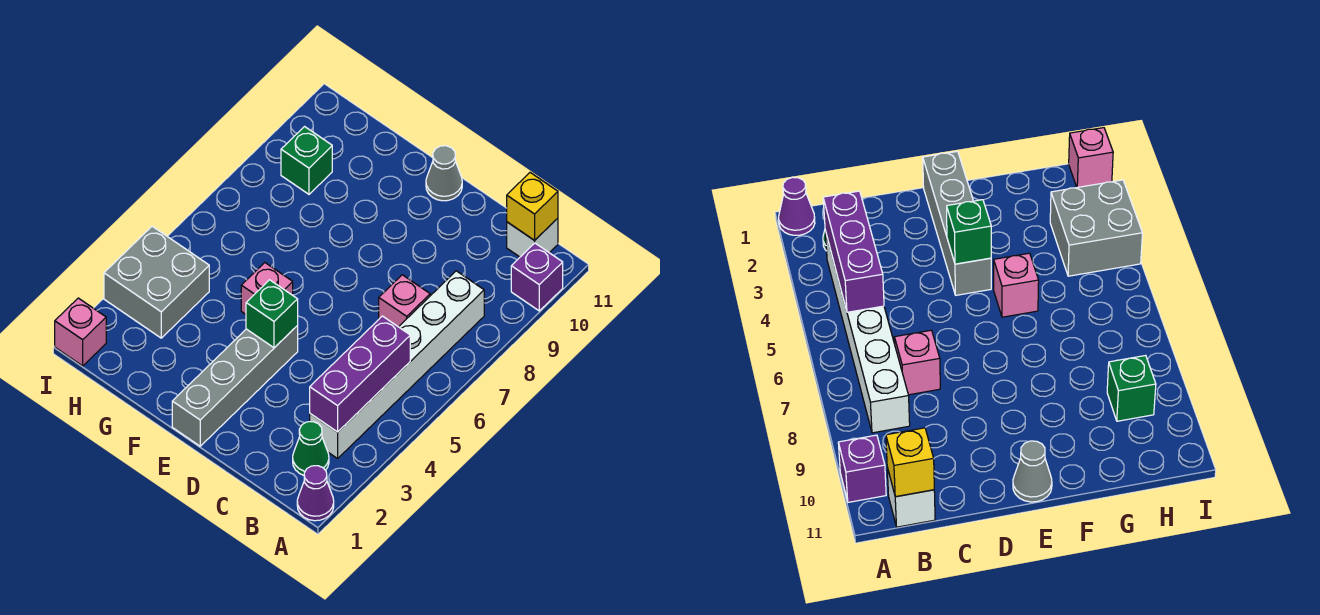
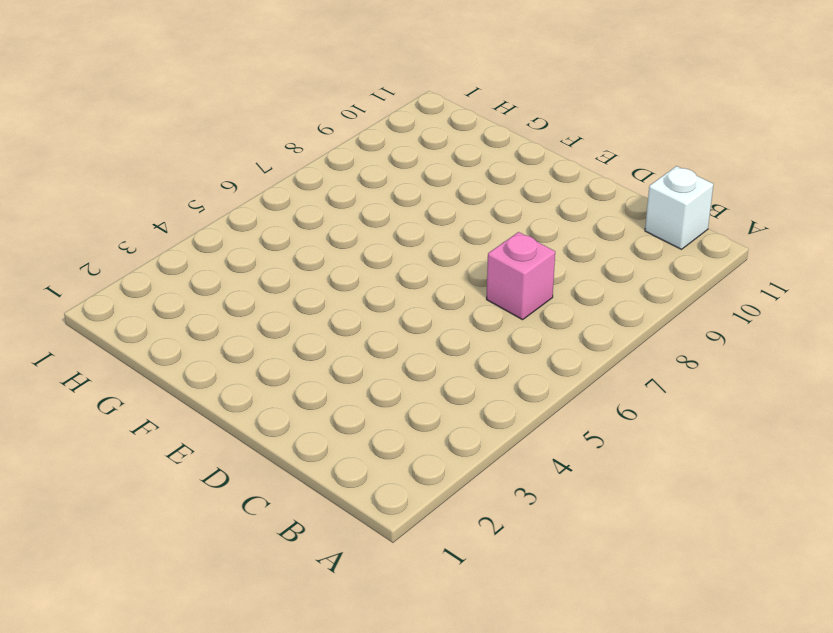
none -> purple cone A1 level 1
none -> purple brick A10 level 1
none -> green cone B2 level 1

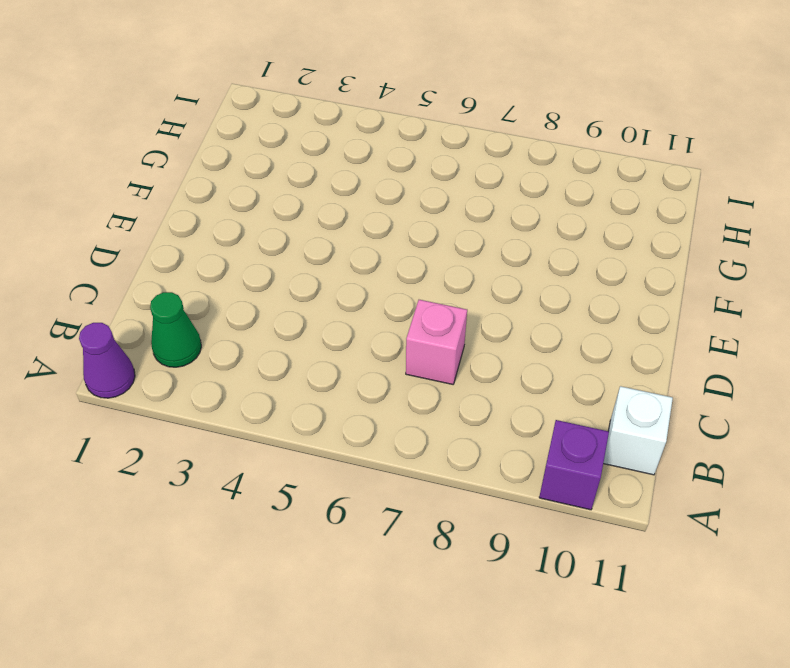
none -> white brick B3:B8 level 1
none -> grey brick E1:E4 level 1
none -> grey cone E11 level 1

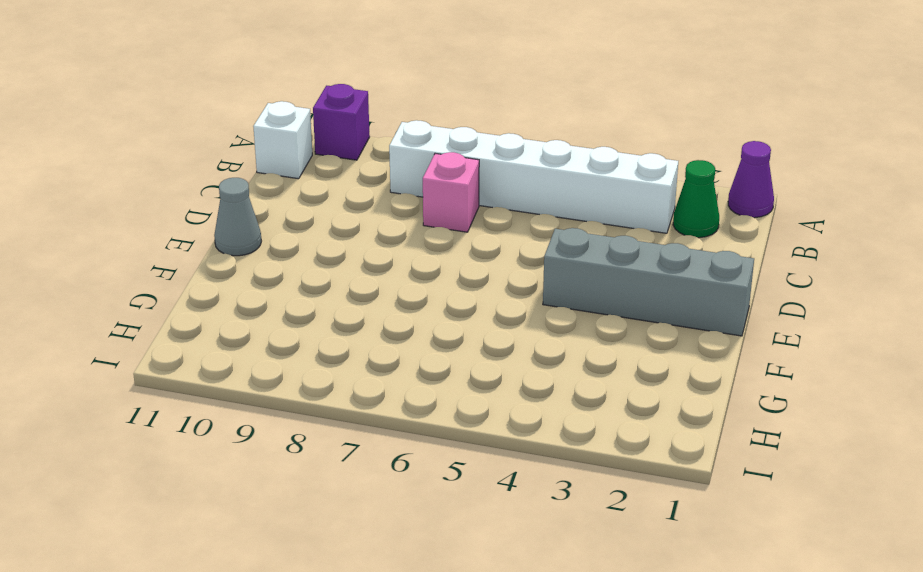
none -> pink brick F5 level 1
none -> grey brick H3:I4 level 1
none -> green brick H9 level 1

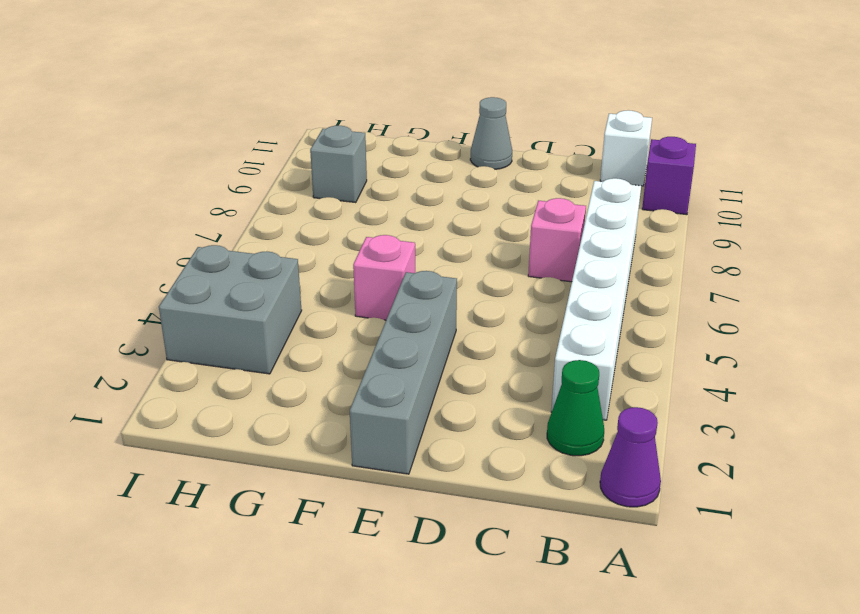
grey brick H9 level 1 -> green brick H9 level 1
none -> pink brick I1 level 1
none -> purple brick B3:B5 level 2
none -> yellow brick B11 level 2

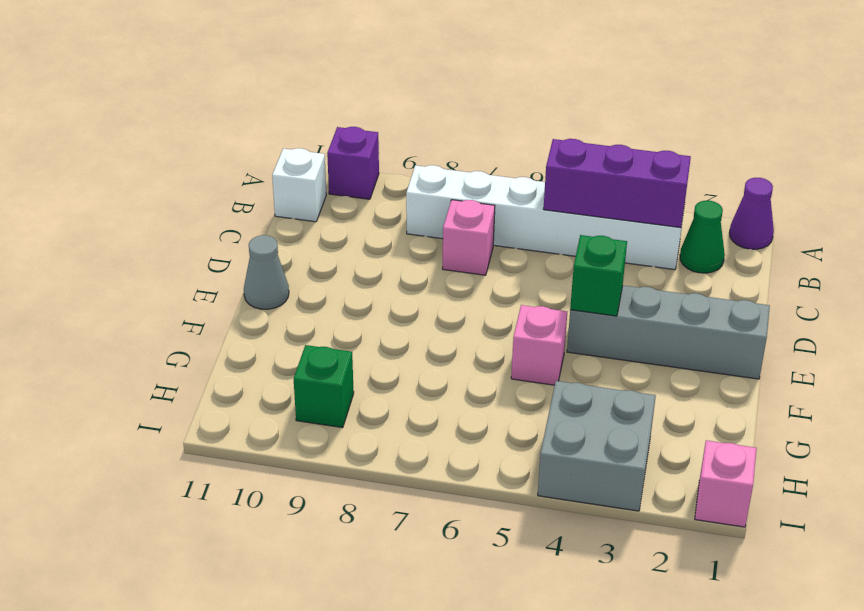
none -> yellow brick B11 level 2

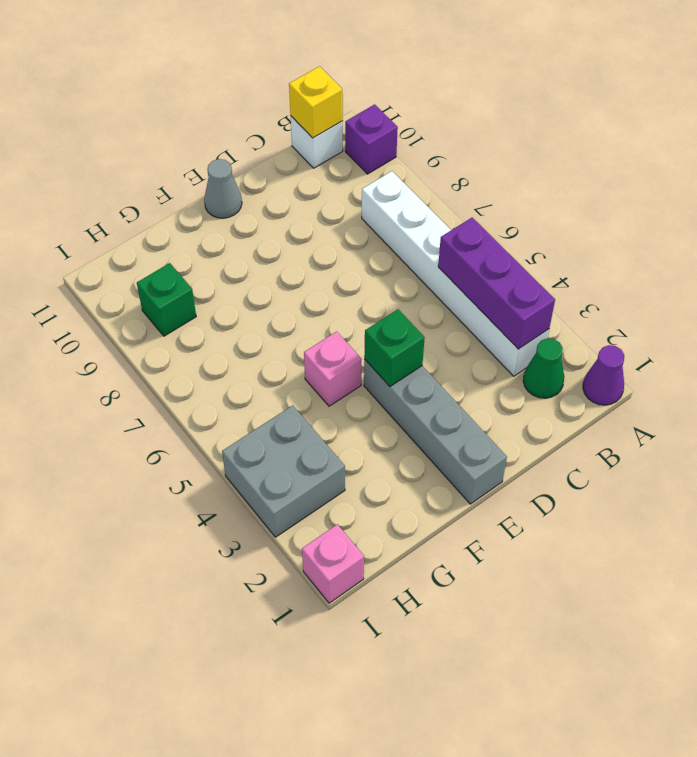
none -> pink brick C7 level 1

